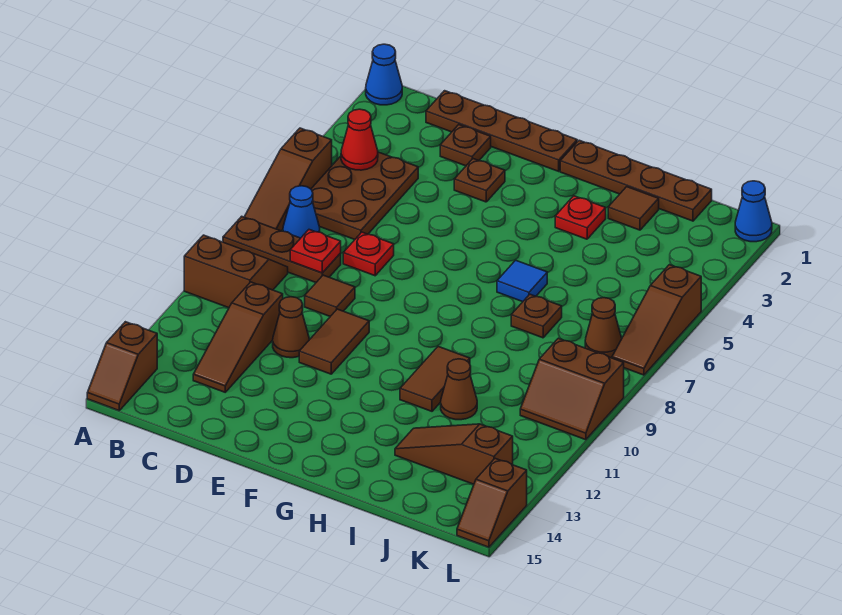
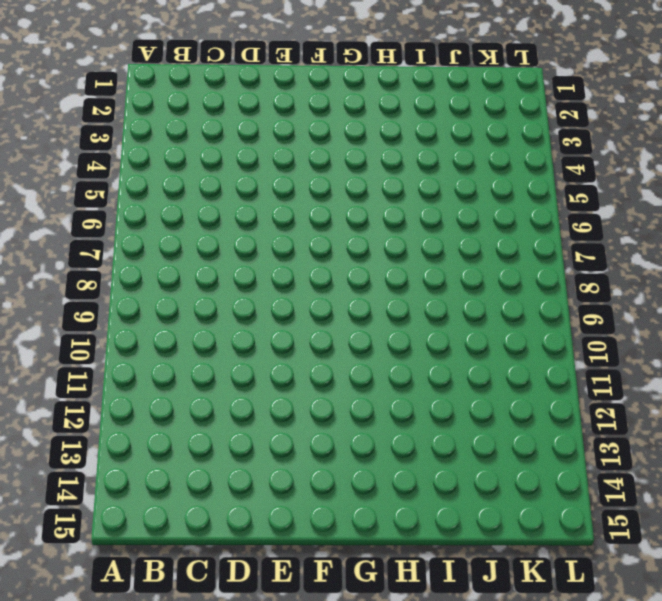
none -> blue cone A1 level 1
none -> brown slope A5:A7 level 1 top 5
none -> brown plate A8:C8 level 1
none -> brown slope A9:B10 level 1 top 10

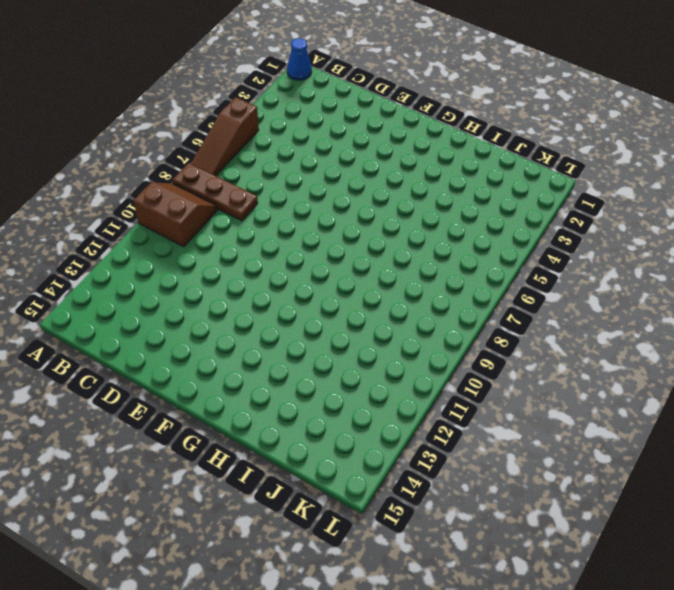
none -> brown slope A14:A15 level 1 top 14
none -> brown plate B4:C6 level 1
none -> blue cone B7 level 1
none -> brown plate C1:F1 level 1

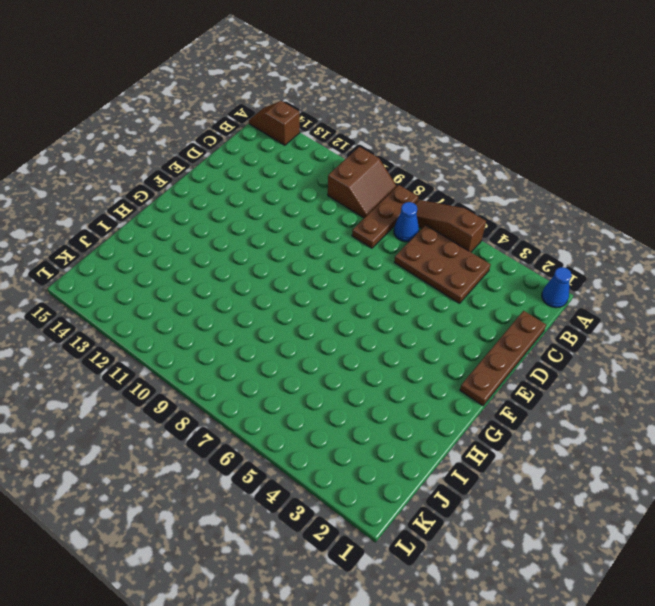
none -> brown slope C11:C13 level 1 top 11
none -> brown plate D2 level 1
none -> red plate D7 level 1
none -> brown tile D9 level 1

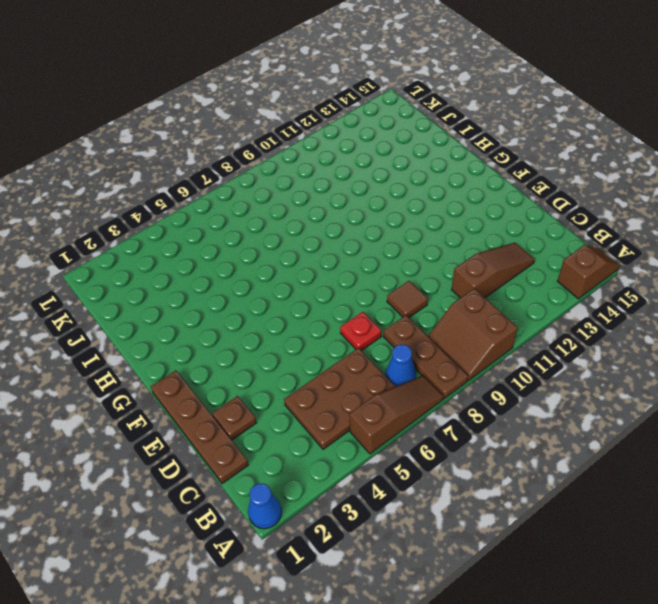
none -> brown cone D11 level 1
none -> brown plate E3 level 1
none -> brown tile E10:E11 level 1
none -> brown plate G1:J1 level 1

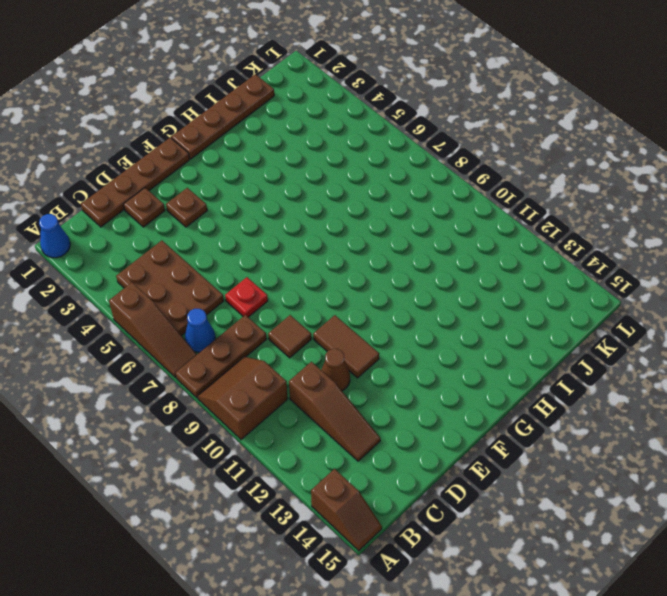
none -> red plate H3 level 1
none -> blue tile H6 level 1
none -> brown tile H10:H11 level 1
none -> brown tile I2 level 1

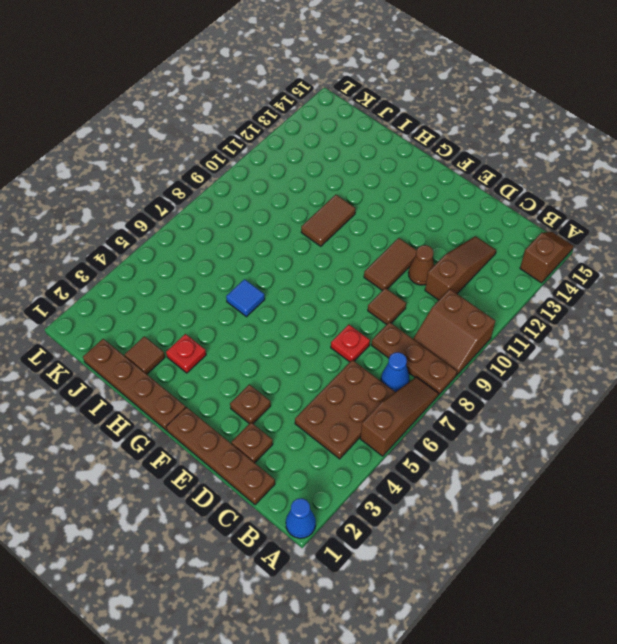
none -> brown plate I7 level 1
none -> brown cone I11 level 1
none -> brown slope I13:K13 level 1 top K
none -> brown cone K7 level 1

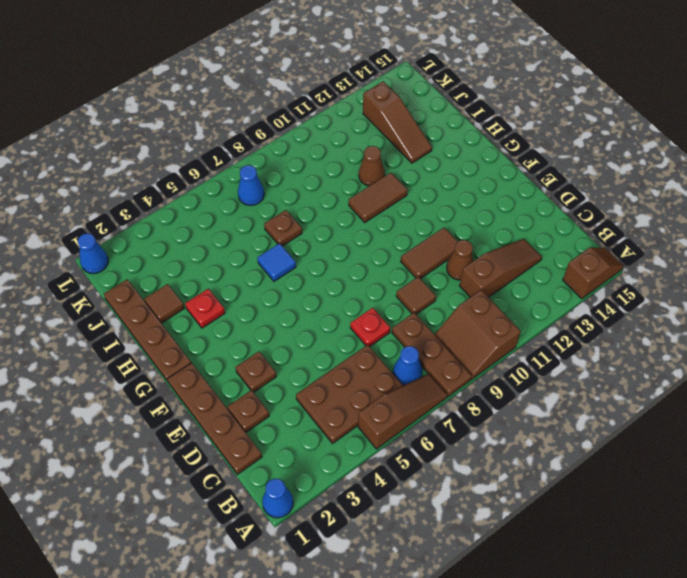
blue cone K7 level 1 -> brown cone K7 level 1
none -> brown slope K9:L10 level 1 top 9
none -> brown slope L5:L7 level 1 top 5
none -> brown slope L14:L15 level 1 top 14
none -> red cone B4 level 2

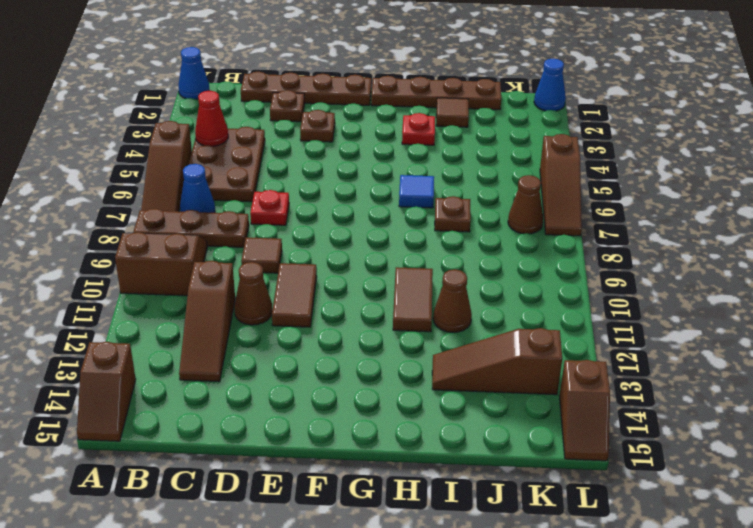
none -> brown slope K9:L10 level 1 top 9
none -> red plate C8 level 2

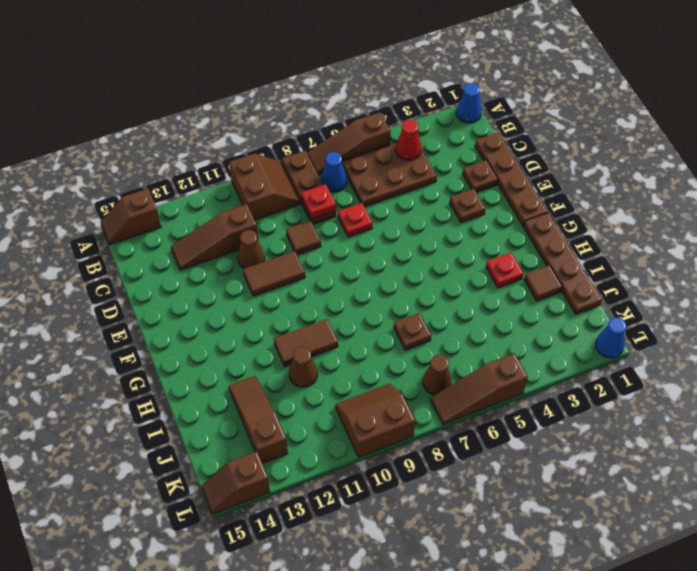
brown slope K9:L10 level 1 top L -> brown slope K9:L10 level 1 top 9
none -> blue tile H6 level 1

